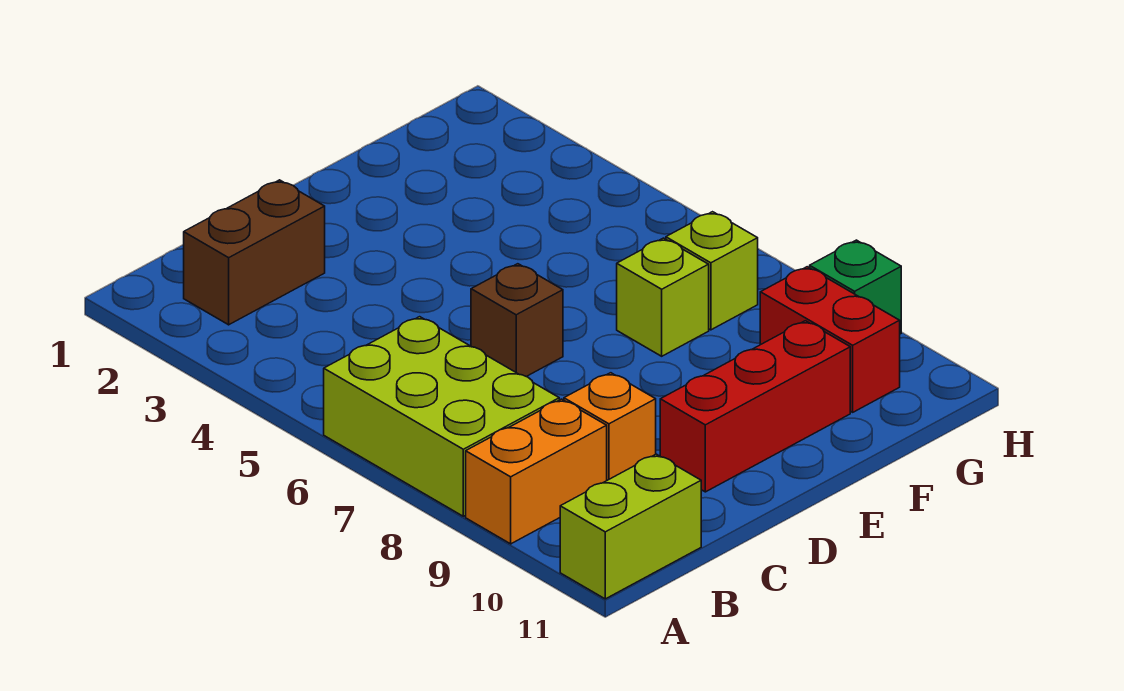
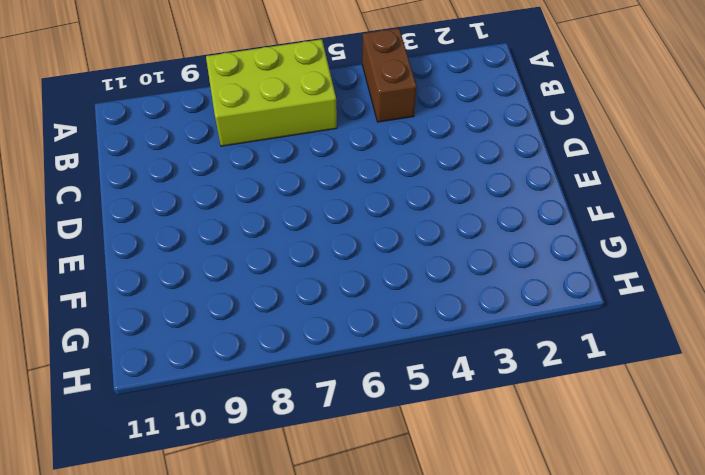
brown brick A4:B4 level 1 -> brown brick B2:C2 level 1
none -> orange brick A9:B9 level 1
none -> lime brick A11:B11 level 1

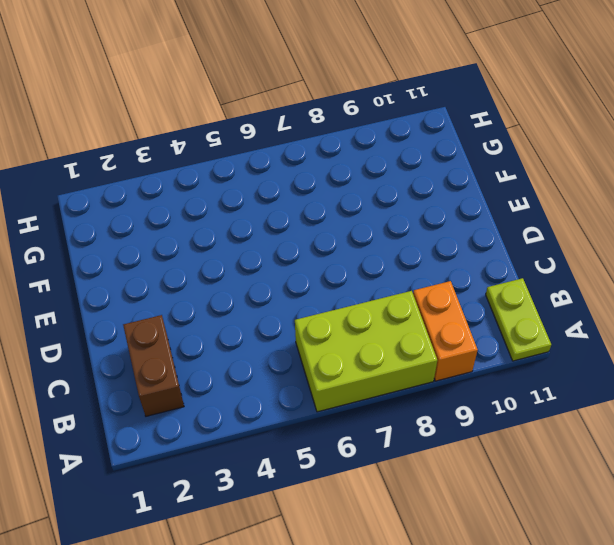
lime plate A11:B11 level 1 -> lime brick A11:B11 level 1
none -> orange brick C9 level 1
none -> brown brick D6 level 1

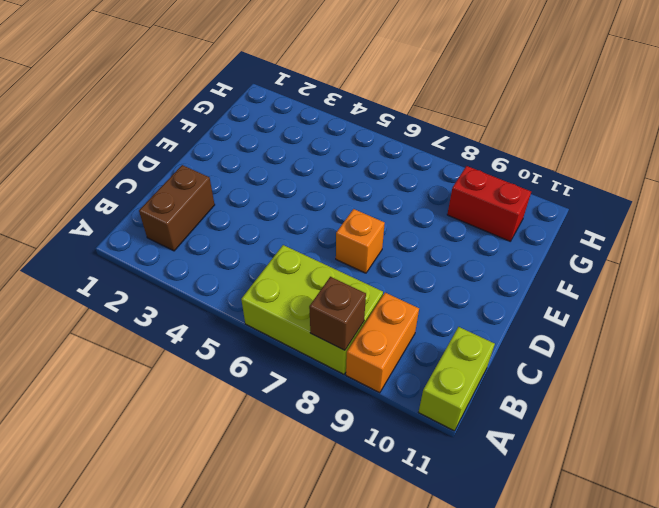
brown brick A8 level 2 -> brown brick D6 level 1
orange brick D7 level 1 -> orange brick C9 level 1
none -> red brick D10:F10 level 1
none -> lime brick F7 level 1

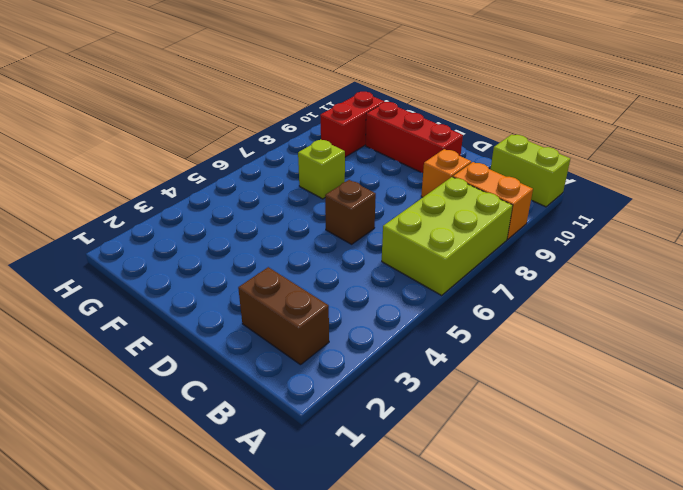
none -> lime brick G7 level 1
none -> green brick H9 level 1

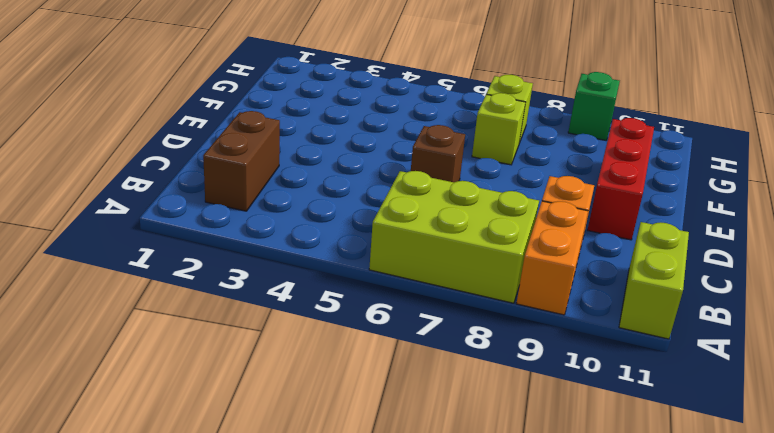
none -> red brick G9:G10 level 1

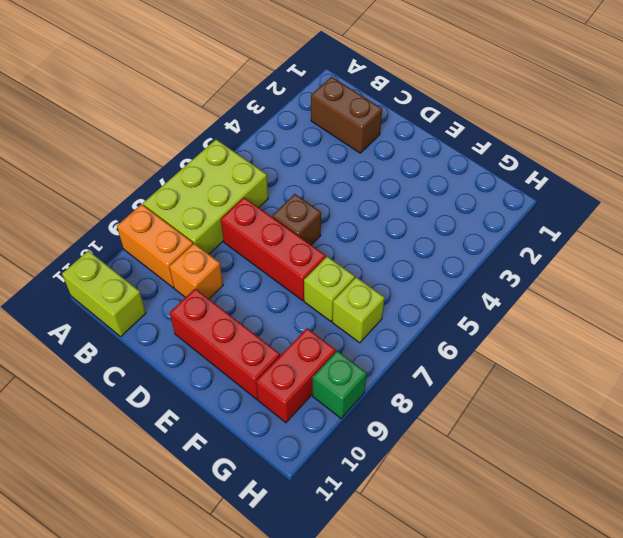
red brick C7:E7 level 1 -> none

